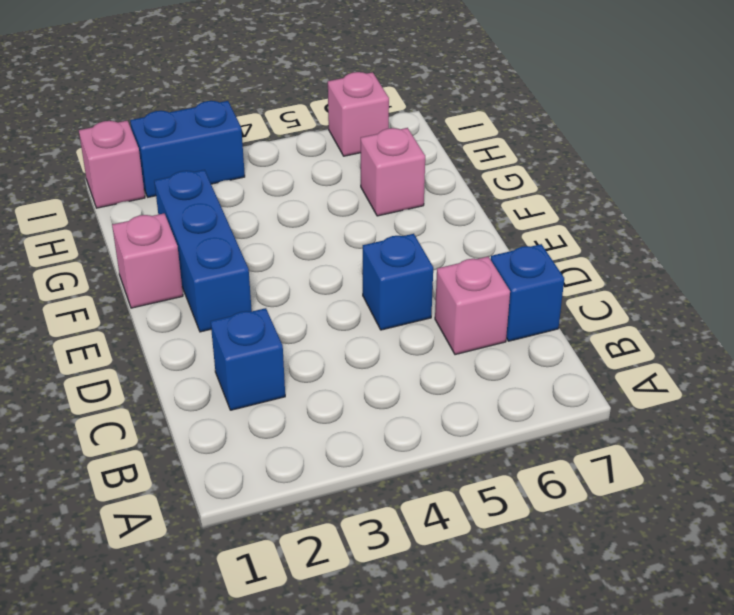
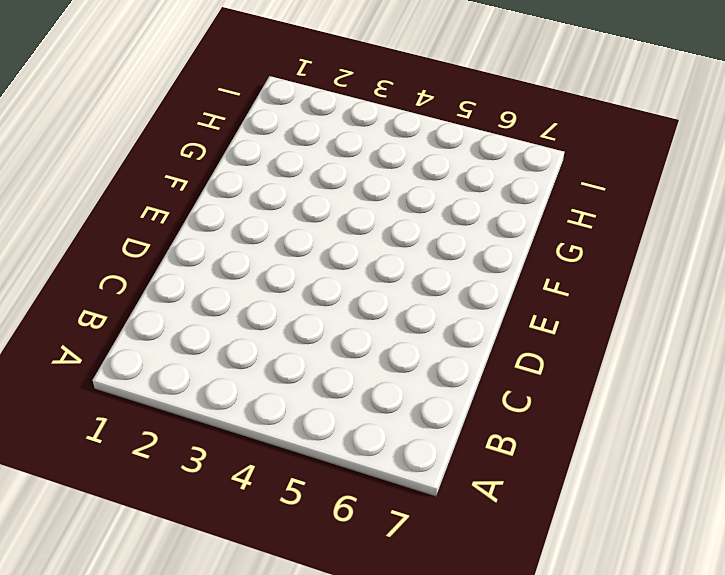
none -> blue brick C2 level 1
none -> pink brick C6 level 1

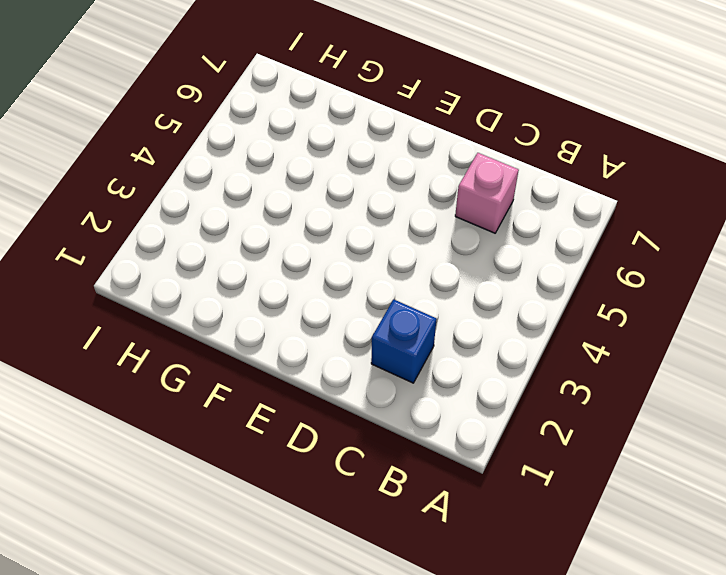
none -> blue brick C7 level 1
none -> blue brick D5 level 1

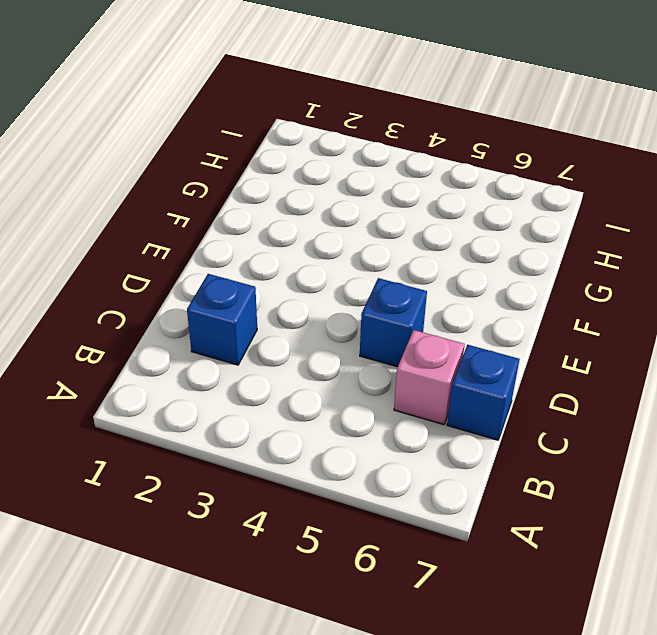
none -> blue brick E2:G2 level 1
none -> pink brick F1 level 1

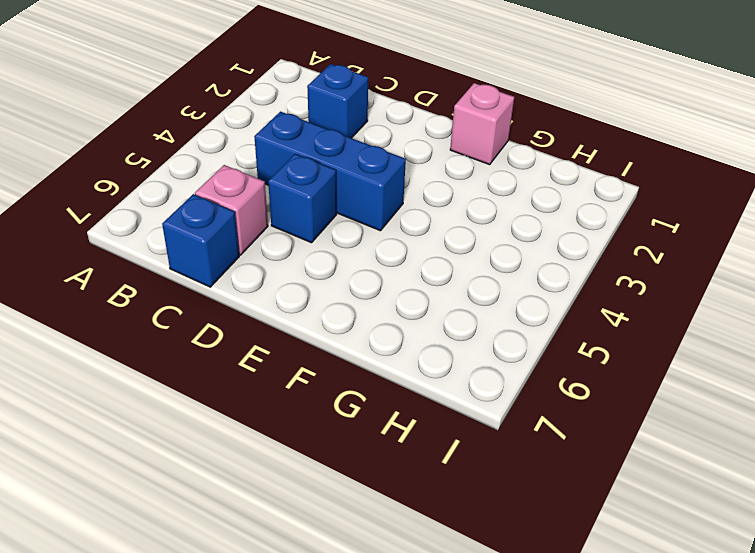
blue brick C4:E4 level 1 -> blue brick E2:G2 level 1
none -> pink brick G6 level 1
none -> pink brick I1 level 1

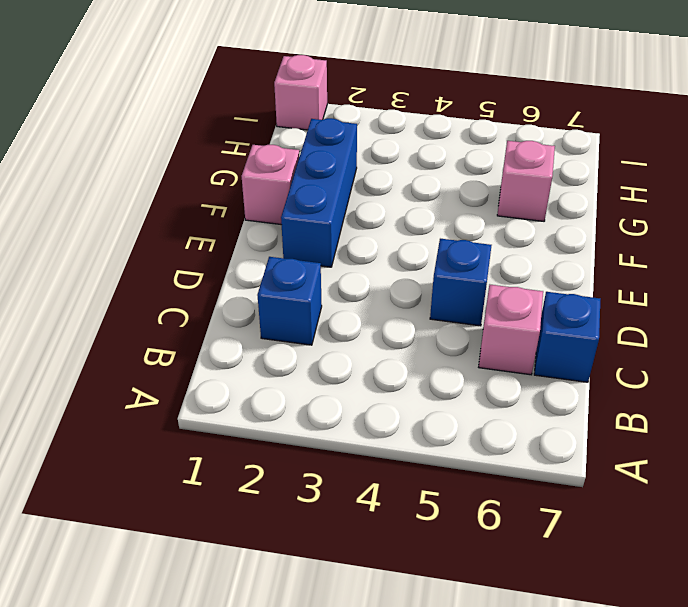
none -> blue brick I2:I3 level 1
none -> pink brick I6 level 1

